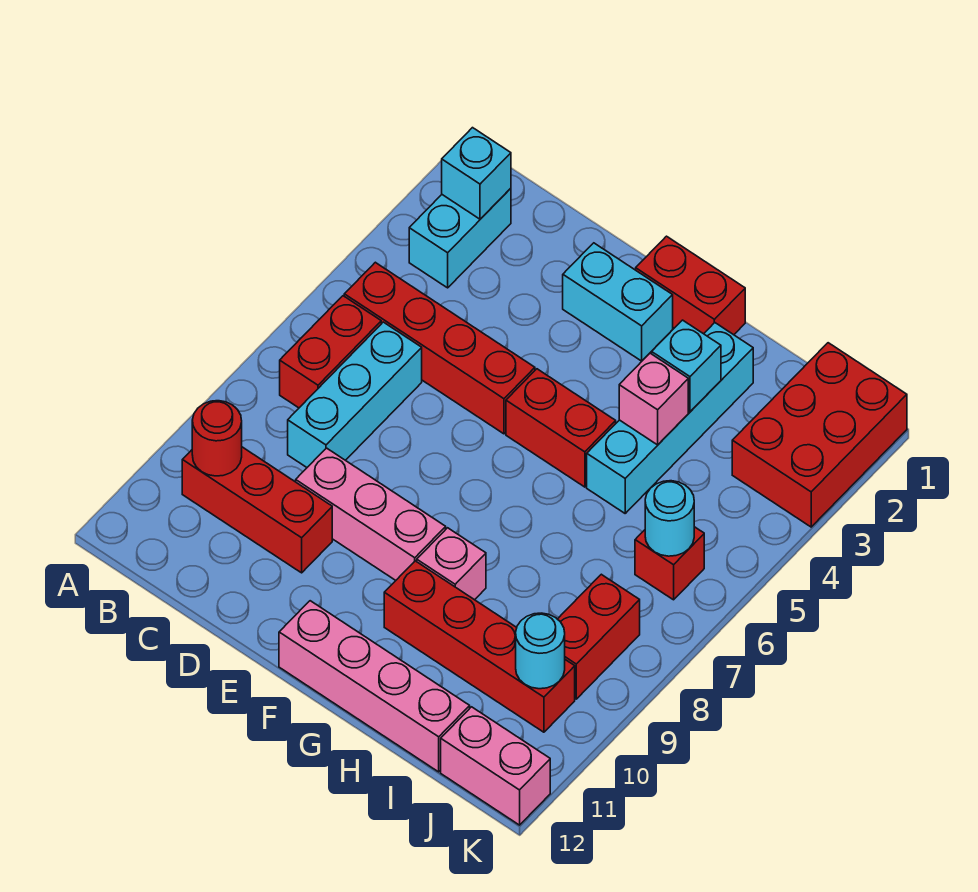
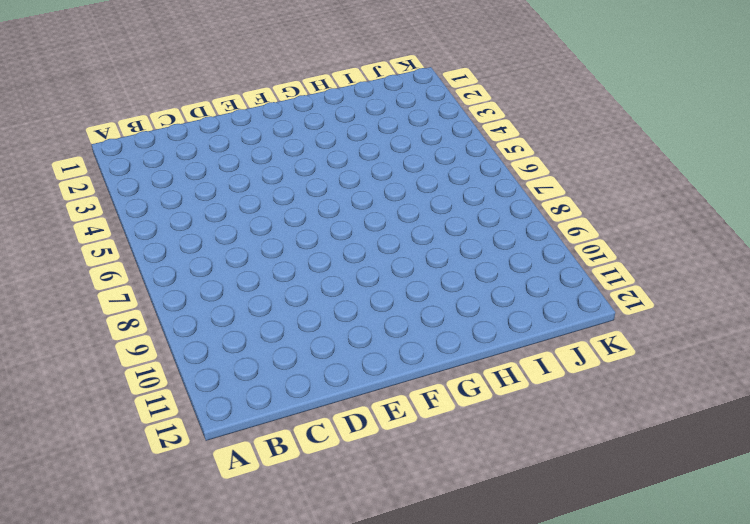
none -> cyan brick B2:B3 level 1
none -> red brick B5:E5 level 1
none -> red brick B6:B7 level 1

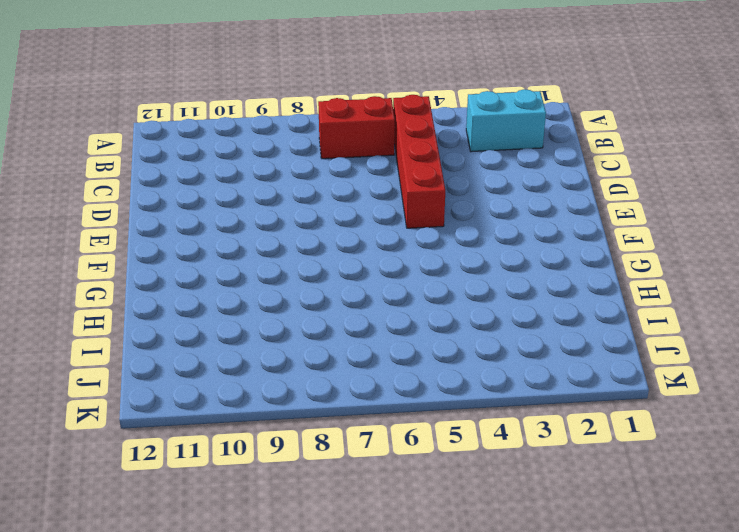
none -> red brick B10:D10 level 1
none -> cyan brick C6:C8 level 1
none -> pink brick D9:F9 level 1

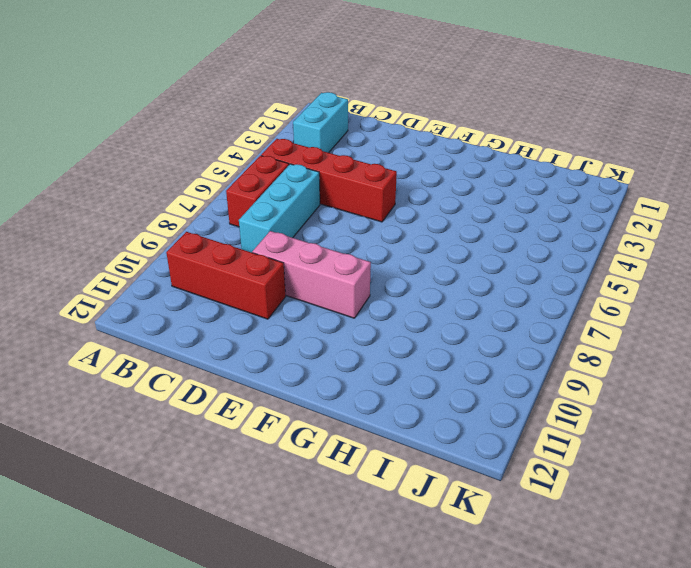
none -> cyan brick E2:F2 level 1
none -> red brick F1:G1 level 1
none -> red brick F5:G5 level 1

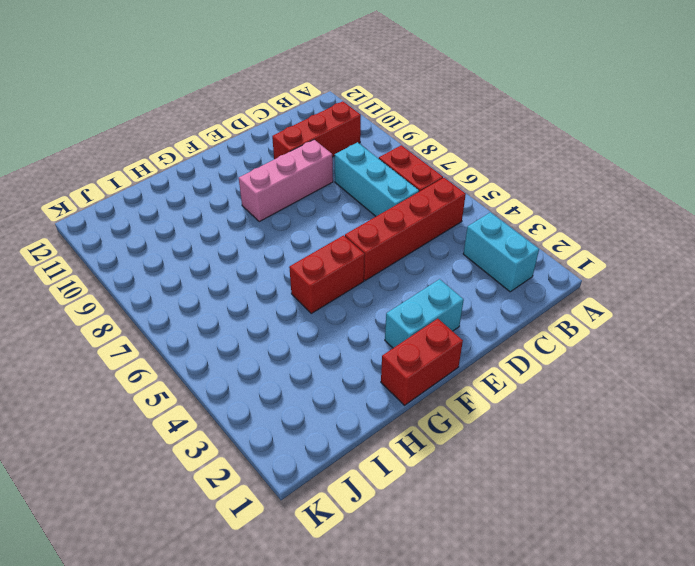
none -> pink brick F12:I12 level 1
none -> pink brick G9 level 1
none -> red brick G10:J10 level 1

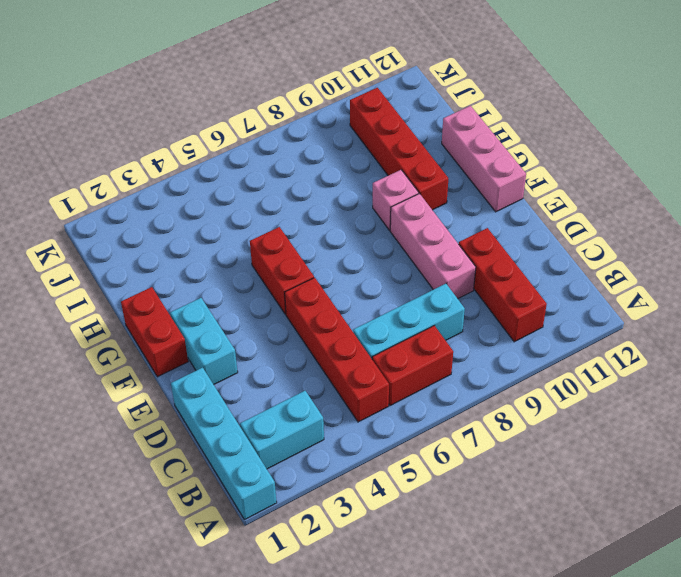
cyan brick A1:D1 level 1 -> cyan brick H2:H5 level 1
pink brick F12:H12 level 1 -> pink brick F12:I12 level 1
none -> red brick J1:K3 level 1
none -> red brick J6 level 1
none -> red brick J8:J9 level 1

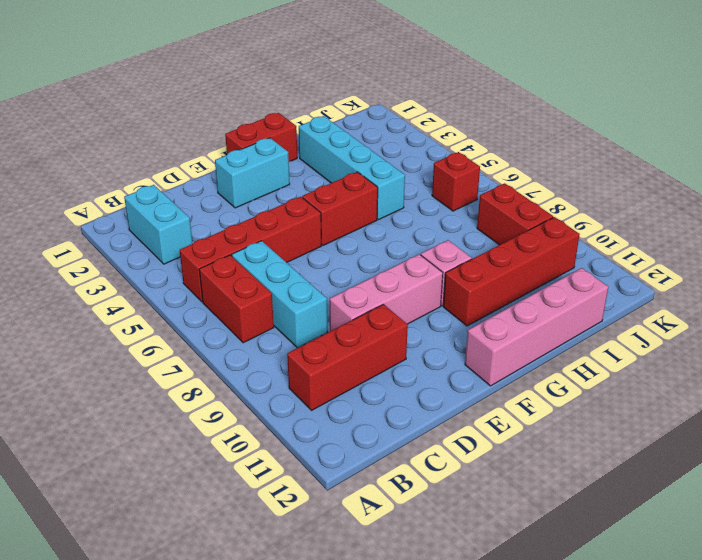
none -> red brick J1:K3 level 1
none -> pink brick J12:K12 level 1
none -> cyan brick B2 level 2

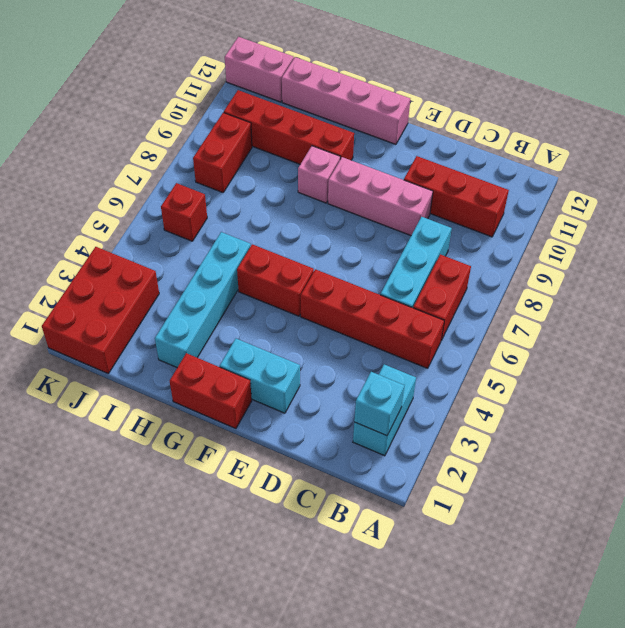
none -> red round brick B10 level 2
none -> cyan brick H3 level 2
none -> pink brick H4 level 2

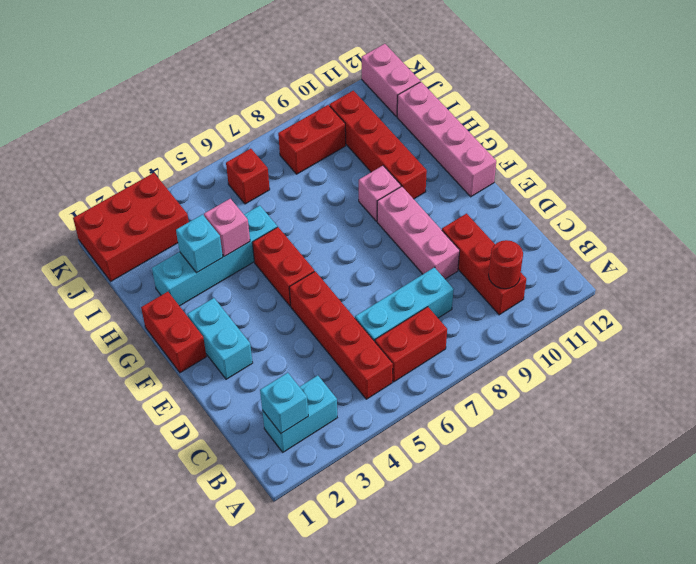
none -> cyan round brick J6 level 2
none -> cyan round brick J10 level 2

